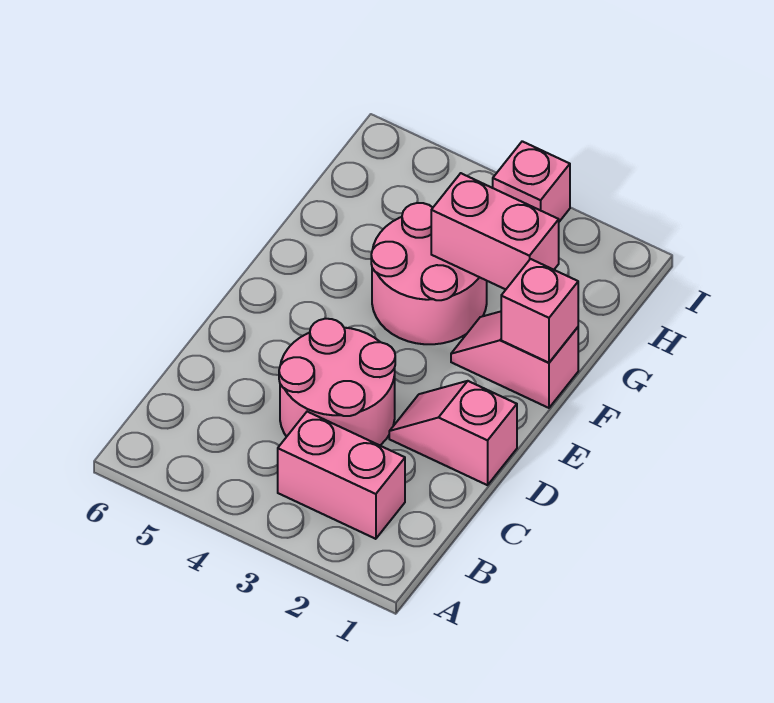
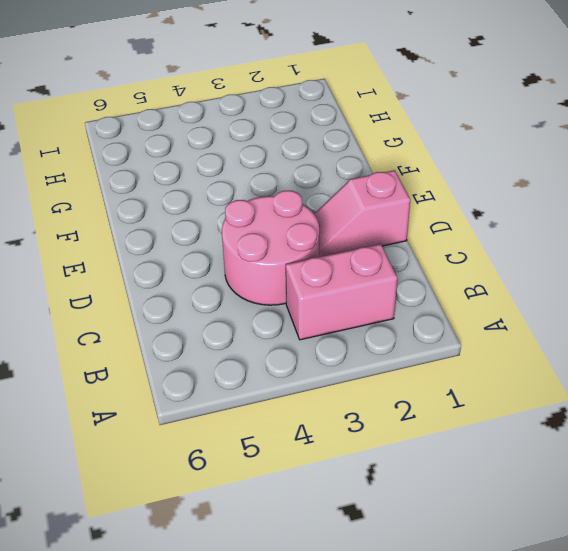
none -> pink slope F1:F2 level 1 top 1
none -> pink round brick F3:G4 level 1

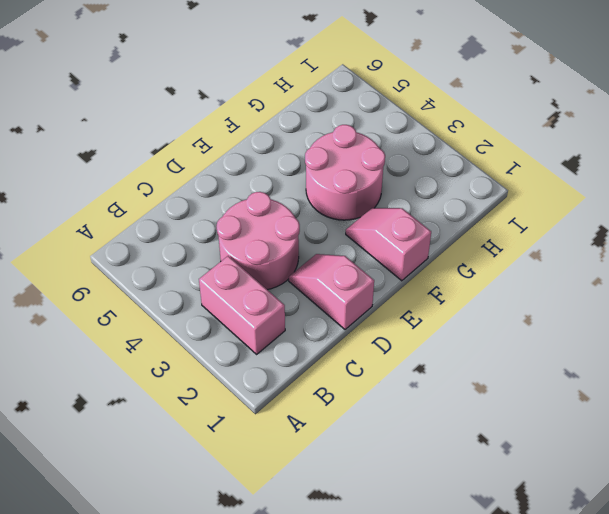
none -> pink brick I3 level 1
none -> pink brick F1 level 2

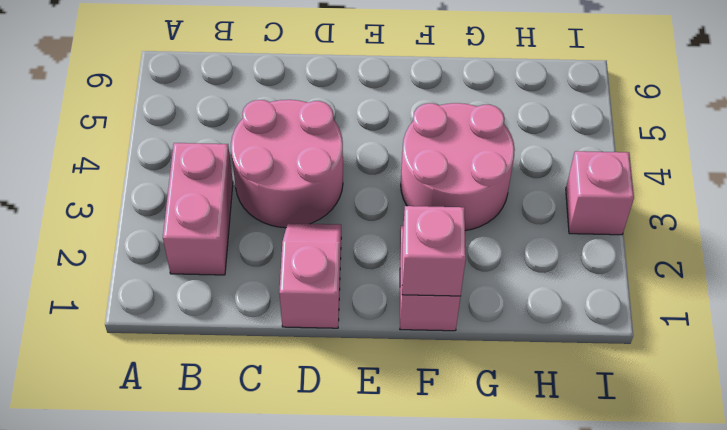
none -> pink brick G2:G3 level 2

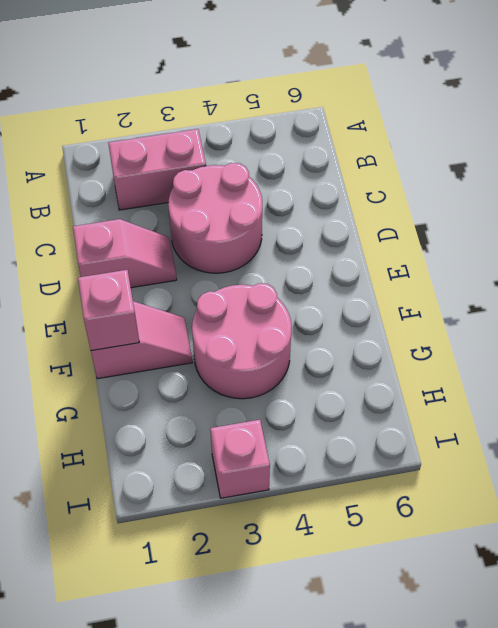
none -> pink brick G2:G3 level 2

